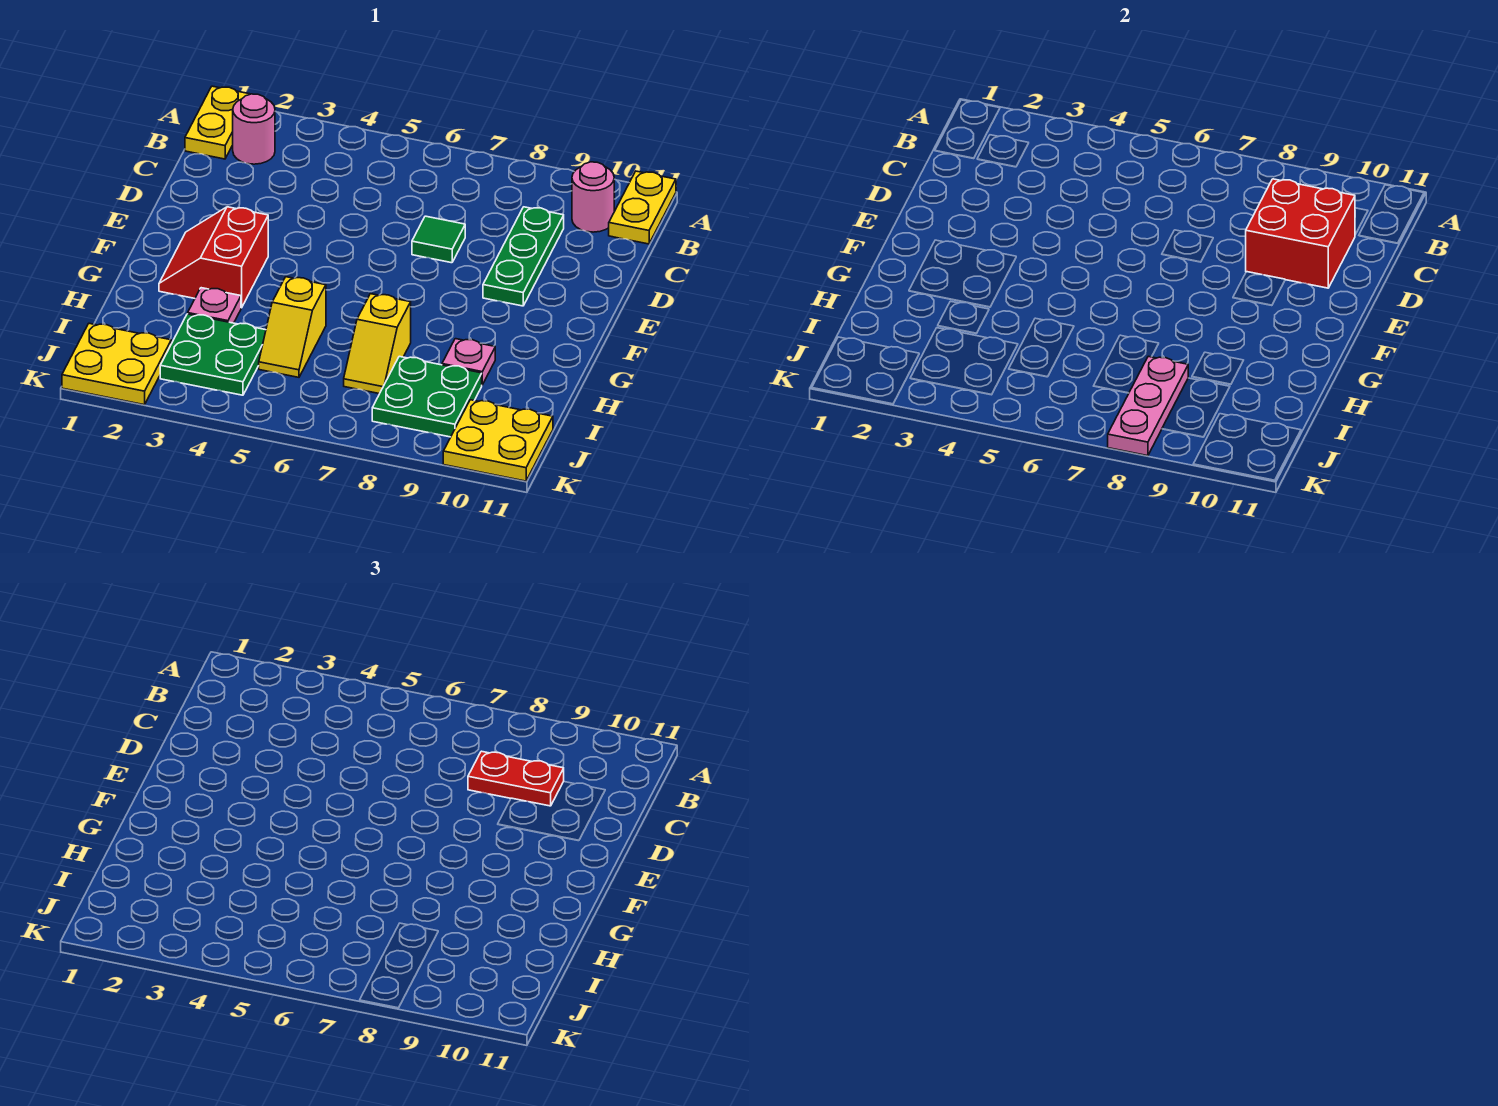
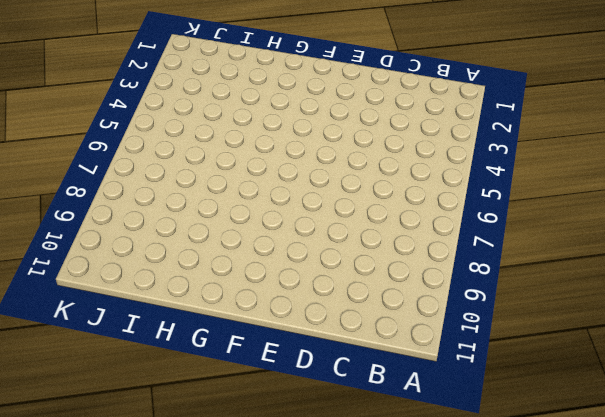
none -> yellow plate A1:B1 level 1
none -> yellow plate A11:B11 level 1
none -> pink round brick B2 level 1

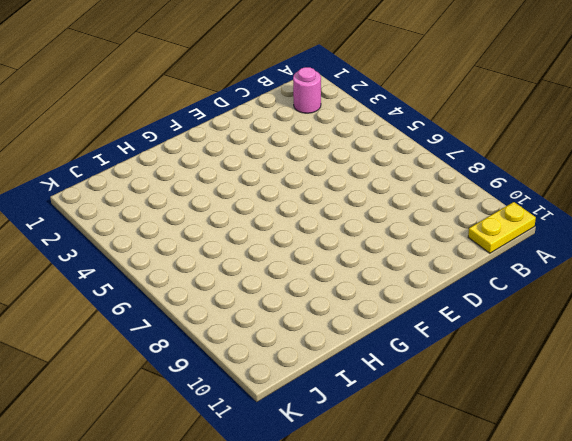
none -> yellow plate A1:B1 level 1
none -> pink round brick B10 level 1
none -> green plate C9:E9 level 1

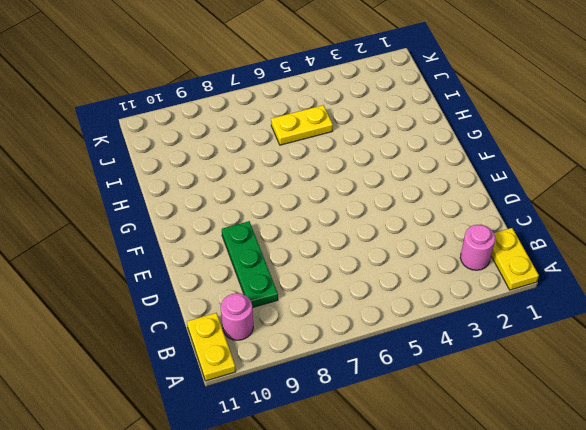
yellow plate I5:I6 level 1 -> yellow slope H5:I5 level 1 top H
none -> green tile D7 level 1
none -> red slope F2:G3 level 1 top 3
none -> pink plate H3 level 1

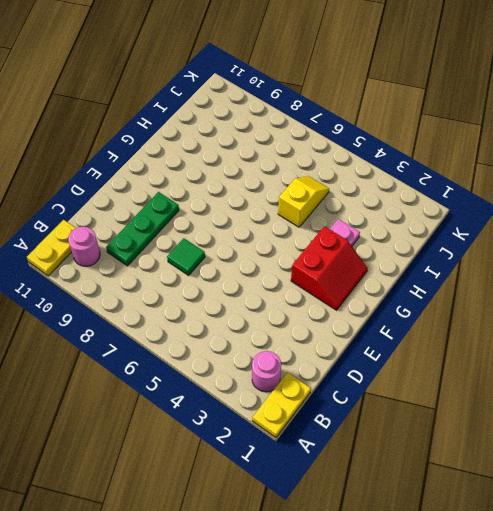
none -> yellow slope H7:I7 level 1 top H
none -> pink plate H9 level 1
none -> green plate I3:J4 level 1

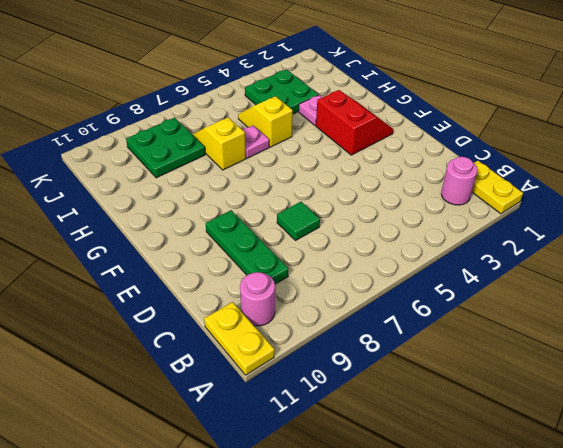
pink plate H6 level 1 -> pink plate H9 level 1
none -> yellow plate J1:K2 level 1
none -> yellow plate J10:K11 level 1
none -> red brick C9:D10 level 2

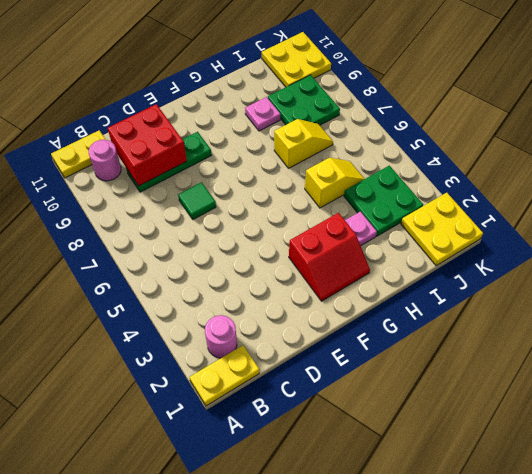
none -> pink plate I8:K8 level 2
none -> red plate C8:C9 level 3

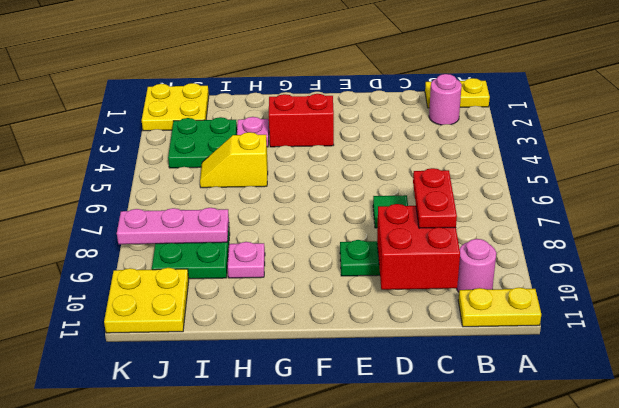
none -> yellow slope H7:I7 level 1 top H

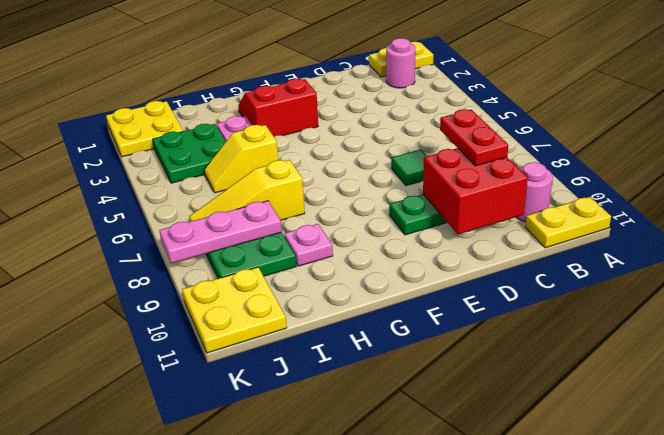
yellow slope H7:J7 level 1 top H -> yellow slope H7:I7 level 1 top H

